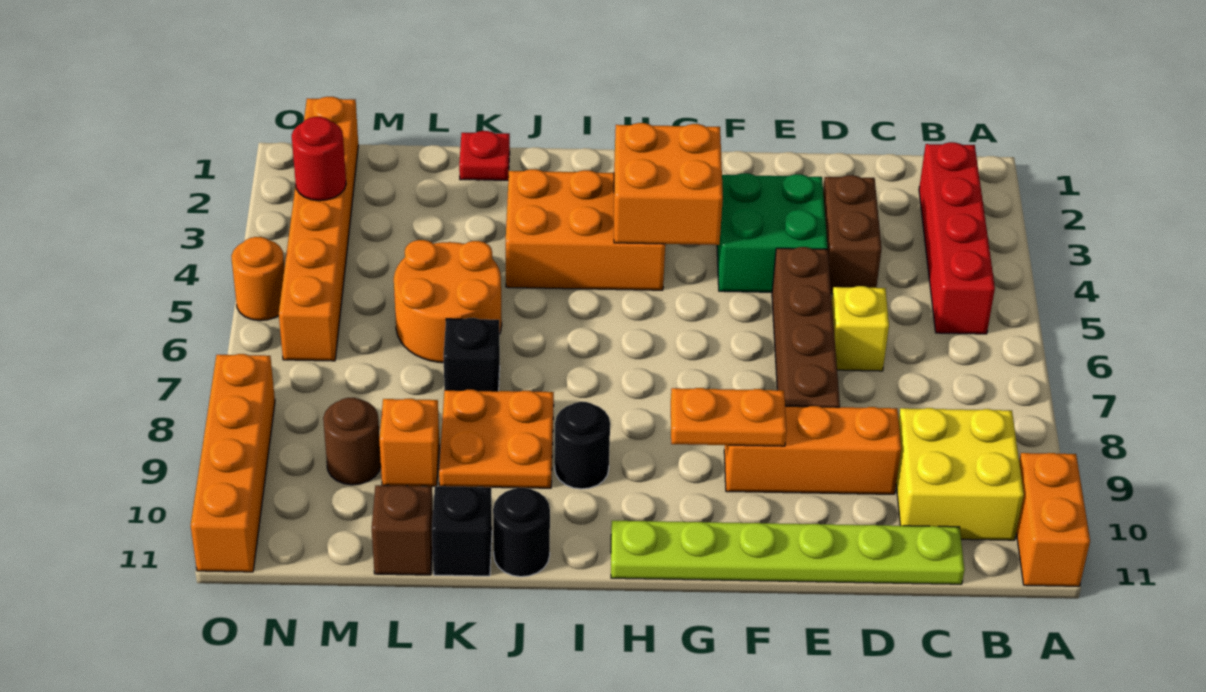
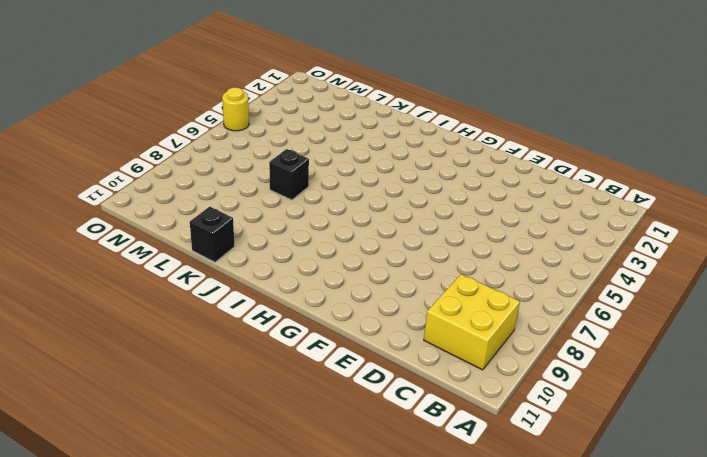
yellow round brick O5 level 1 -> orange round brick O5 level 1
none -> orange brick A10:A11 level 1
none -> red brick B2:B5 level 1
none -> lime plate C11:H11 level 1

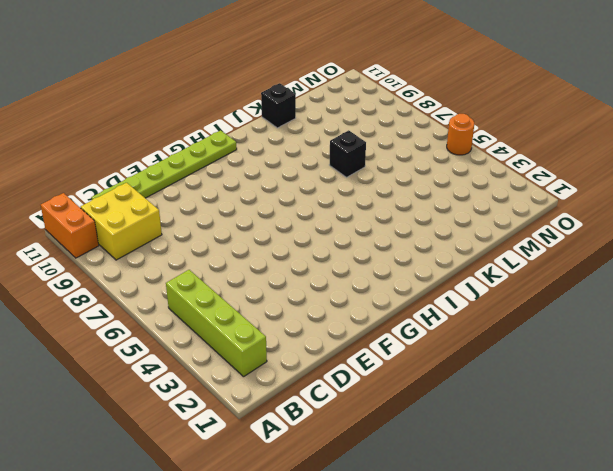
lime brick B2:B5 level 1 -> red brick B2:B5 level 1
none -> brown brick D3:D4 level 1
none -> yellow brick D6 level 1
none -> orange brick D9:F9 level 1

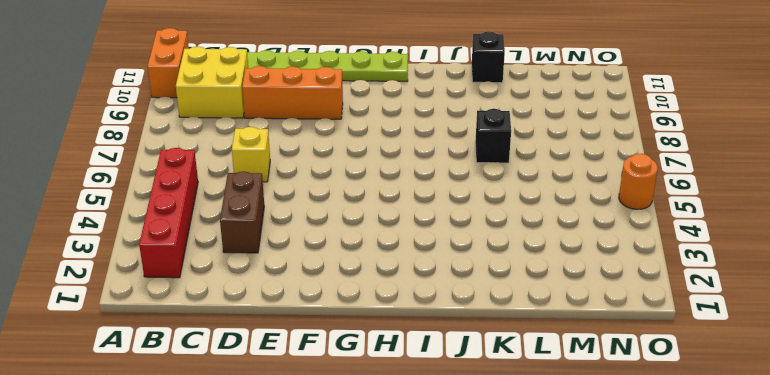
none -> green brick E3:F4 level 1
none -> brown brick E5:E8 level 1
none -> orange brick H3:J4 level 1

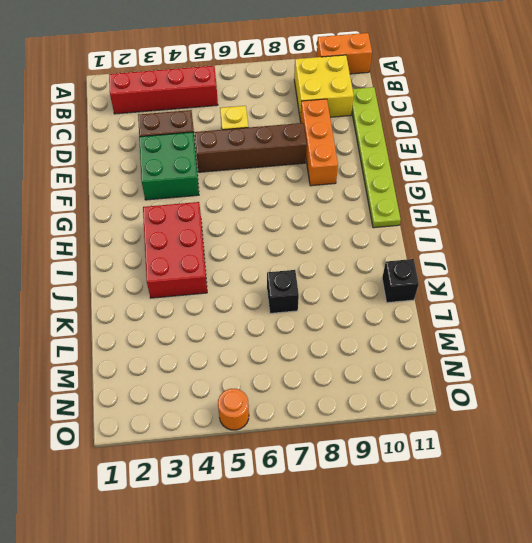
red brick H3:J4 level 1 -> orange brick H3:J4 level 1
none -> black round brick I9 level 1
none -> orange plate J8:K9 level 1
none -> black round brick J11 level 1

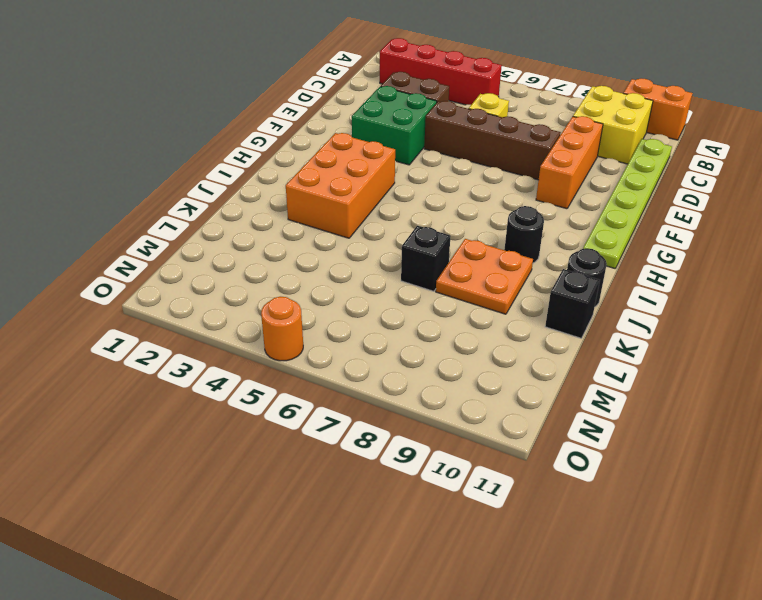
none -> red plate K1 level 1
none -> orange round brick K5:L6 level 1
none -> orange brick L9 level 1

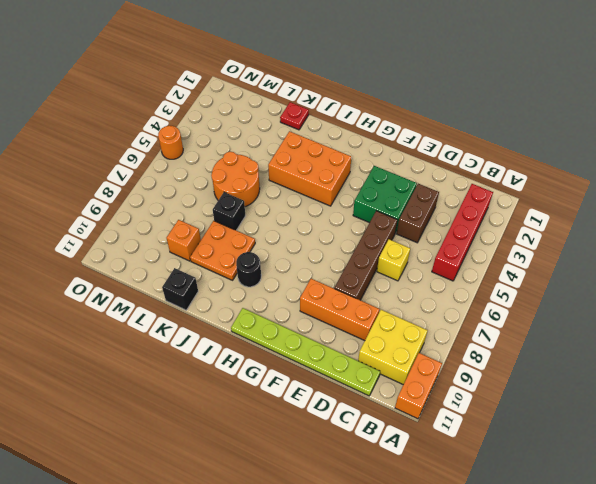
none -> black round brick J11 level 1
none -> brown brick L11 level 1
none -> brown round brick M9 level 1

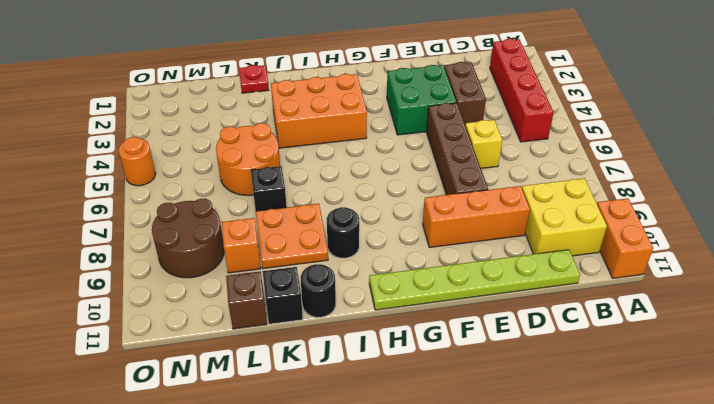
brown round brick M8:N9 level 1 -> brown round brick M9 level 1
none -> orange brick N1:N6 level 1
none -> orange brick O8:O11 level 1
none -> orange plate F9:G9 level 2

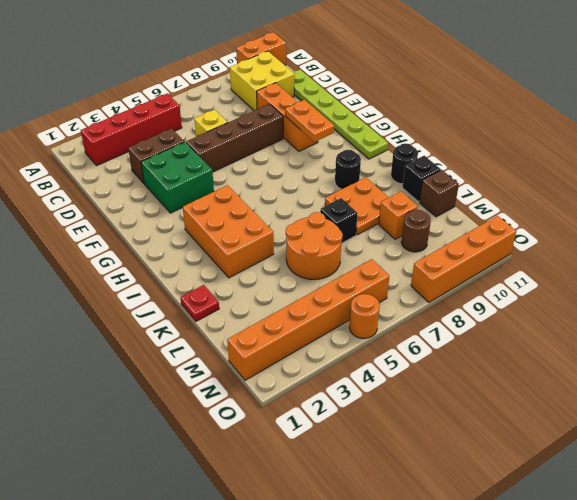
none -> orange brick G3:H4 level 2
none -> red round brick N3 level 2

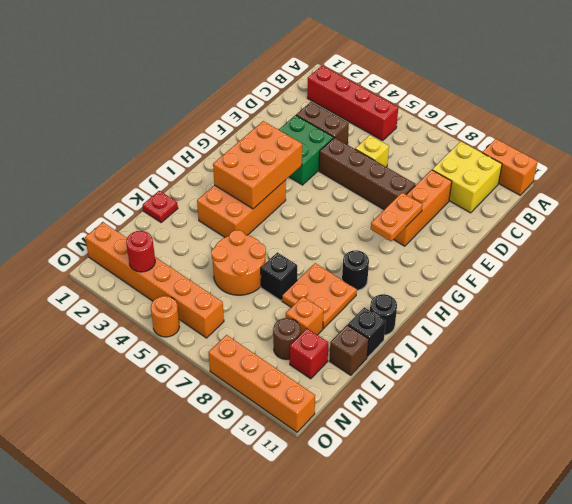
orange brick G3:I4 level 2 -> orange brick G3:H4 level 2
red brick M10 level 1 -> none
none -> lime plate C11:H11 level 1

